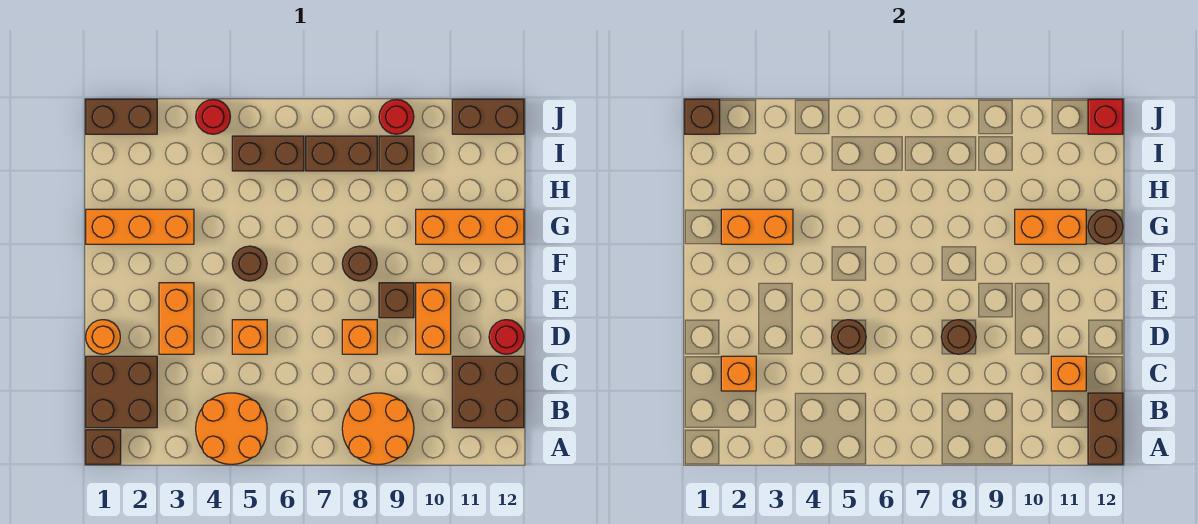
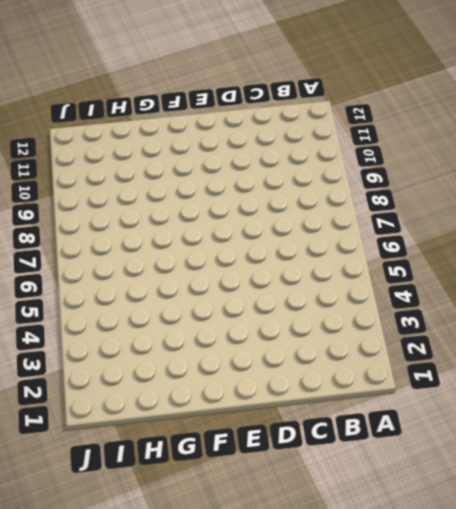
none -> brown brick A1 level 1
none -> orange round brick A4:B5 level 1
none -> orange round brick A8:B9 level 1
none -> brown brick B1:C2 level 1

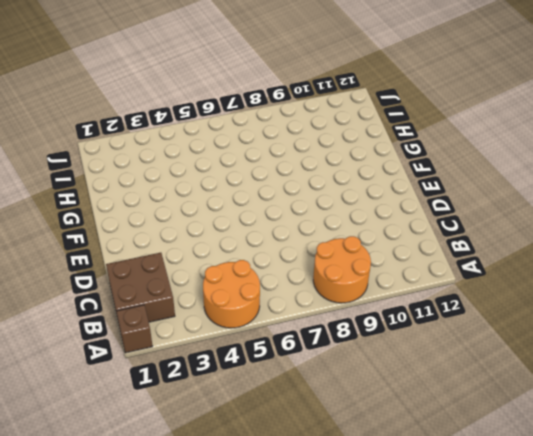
none -> brown brick B11:C12 level 1
none -> orange round brick D1 level 1
none -> orange brick D3:E3 level 1
none -> orange brick D5 level 1

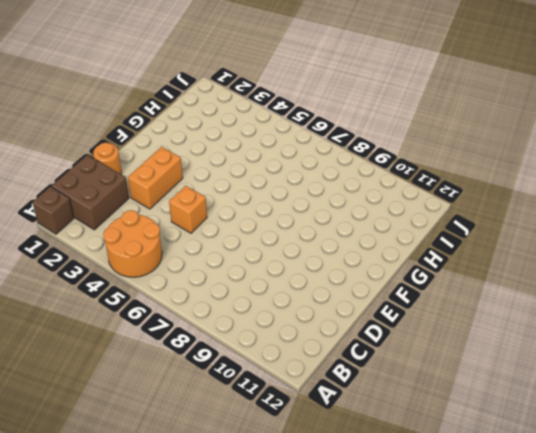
none -> orange round brick A8:B9 level 1
none -> brown brick B11:C12 level 1
none -> orange brick D8 level 1
none -> orange brick D10:E10 level 1

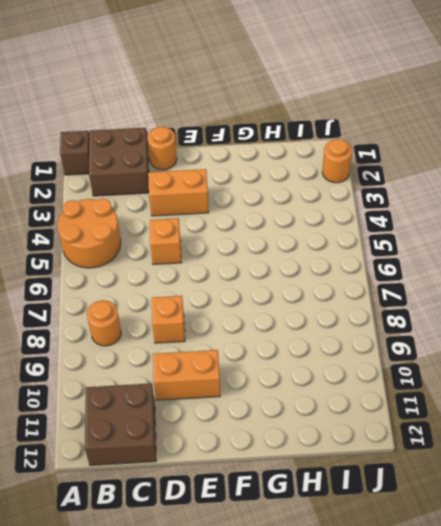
orange round brick B8 level 1 -> orange round brick A8:B9 level 1
orange round brick J2 level 1 -> brown brick J1:J2 level 1
none -> red round brick D12 level 1
none -> brown brick E9 level 1
none -> brown round brick F5 level 1
none -> brown round brick F8 level 1

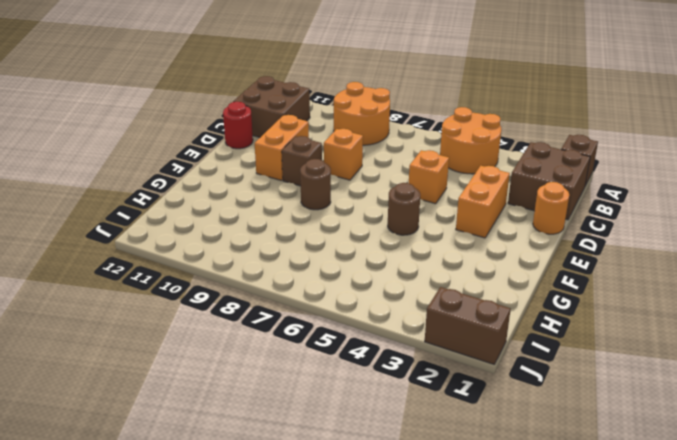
none -> orange brick G1:G3 level 1
none -> orange brick G10:G12 level 1
none -> brown brick I5:I6 level 1
none -> brown brick I7:I8 level 1

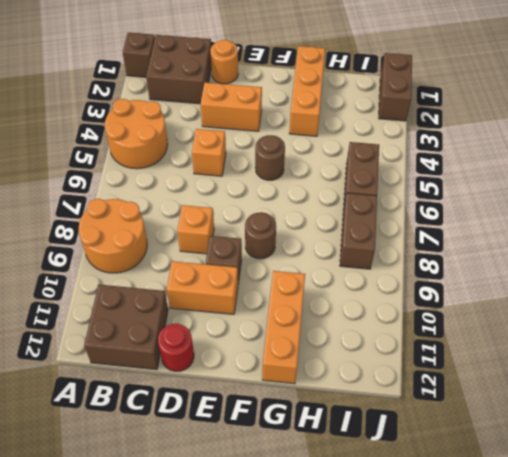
none -> brown brick I9 level 1
none -> red round brick J4 level 1
none -> red round brick J9 level 1
none -> brown brick J11:J12 level 1

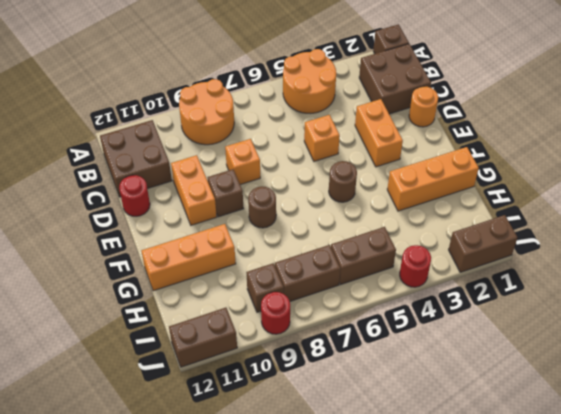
none -> brown brick A12:B12 level 2
none -> orange brick C2 level 2
none -> orange brick C11 level 2
none -> brown round brick D5 level 2

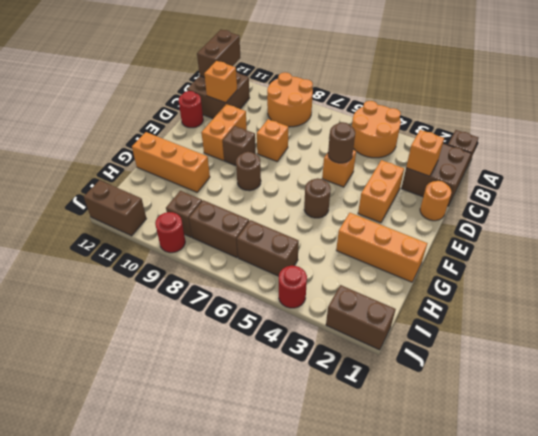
none -> brown round brick D8 level 2
none -> orange brick G2:G3 level 2
none -> orange brick G10:G11 level 2
none -> brown round brick G12 level 2

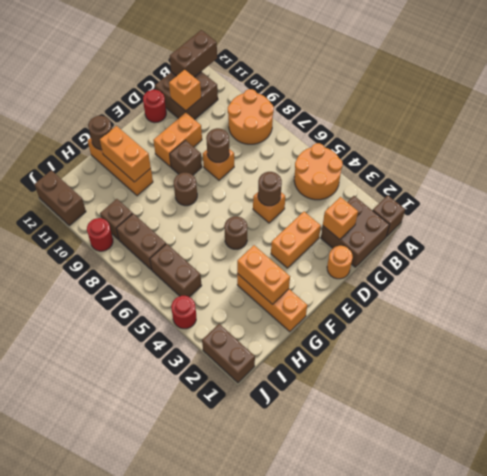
none -> brown brick J1 level 2
none -> red brick J12 level 2

